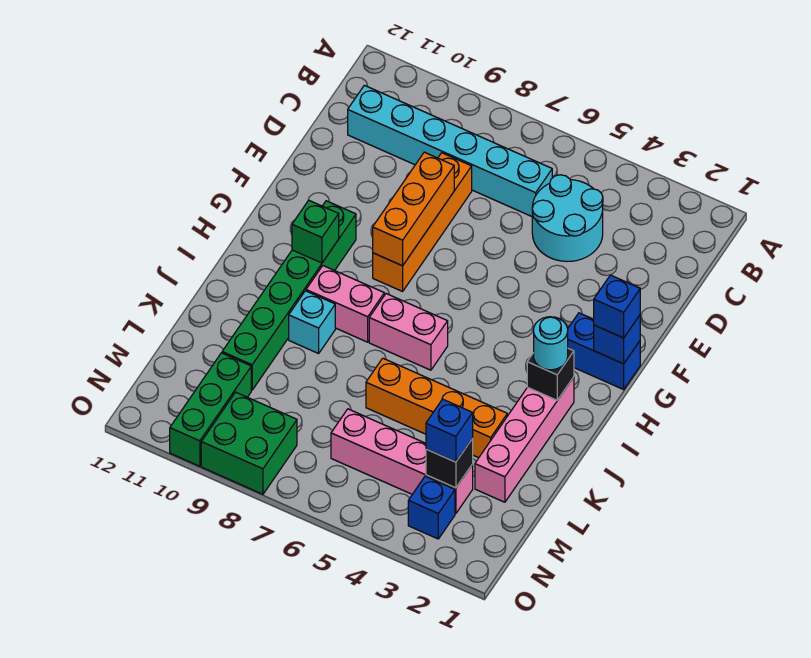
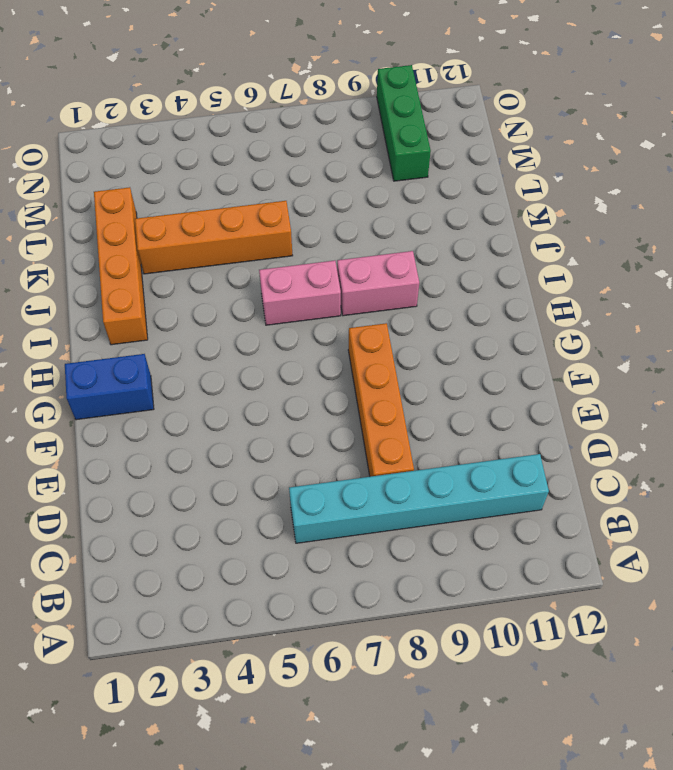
orange brick I2:L2 level 1 -> pink brick I2:L2 level 1
none -> cyan round brick C4:D5 level 1
none -> green brick G10:L10 level 1
none -> cyan brick J9 level 1

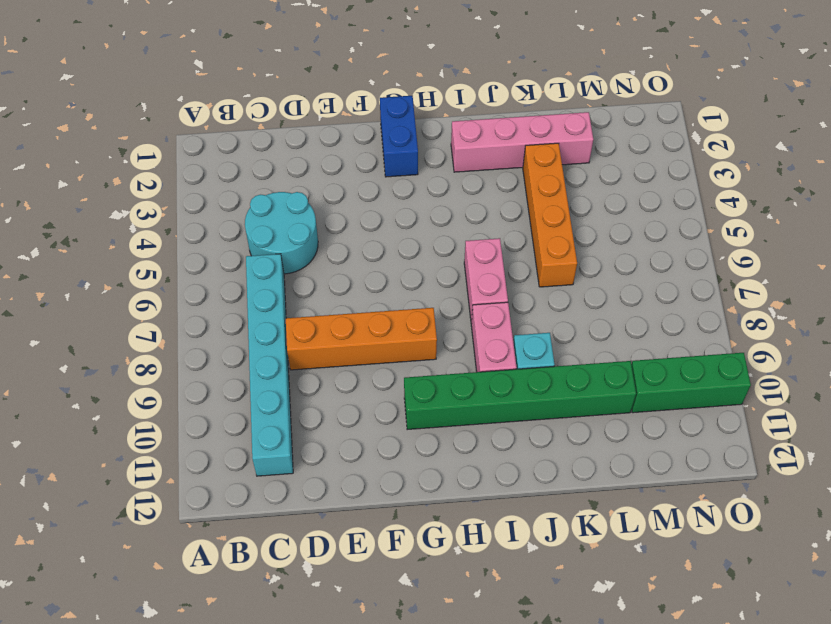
none -> pink brick M3:M6 level 1
none -> blue brick N3 level 1
none -> green brick N8:O9 level 1

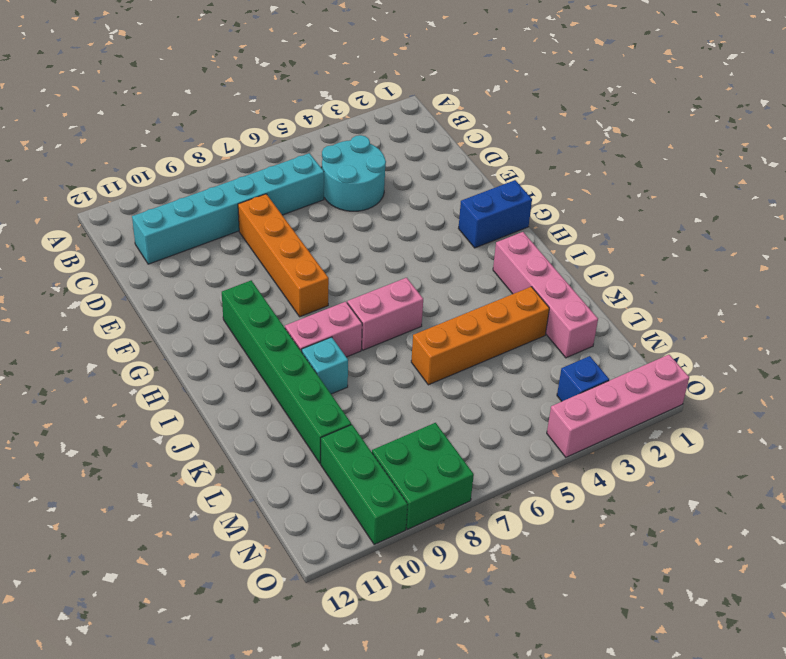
pink brick O1:O4 level 1 -> pink brick M3:M6 level 1
none -> orange brick E8:G8 level 2
none -> blue brick G1 level 2
none -> green brick H10 level 2

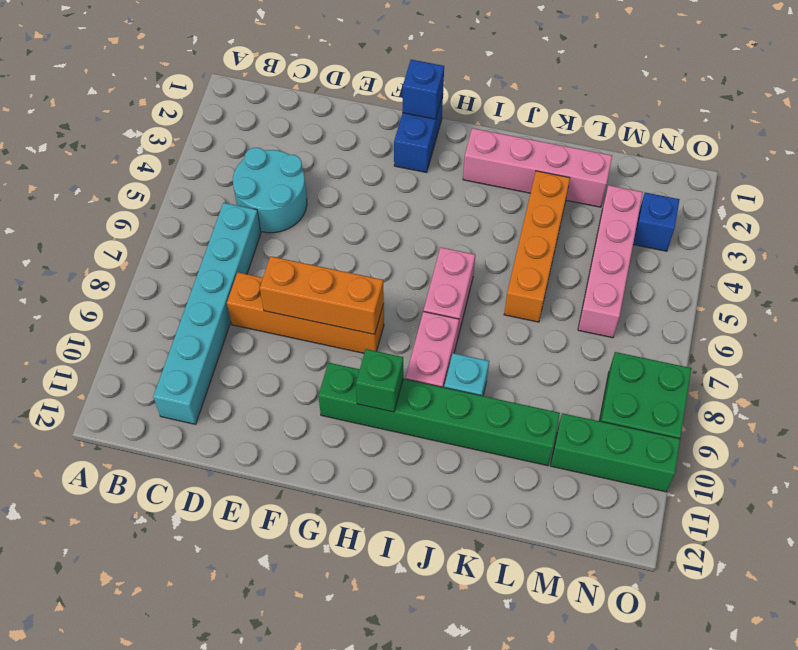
none -> black brick I2 level 2
none -> black brick M3 level 2
none -> blue brick G1 level 3

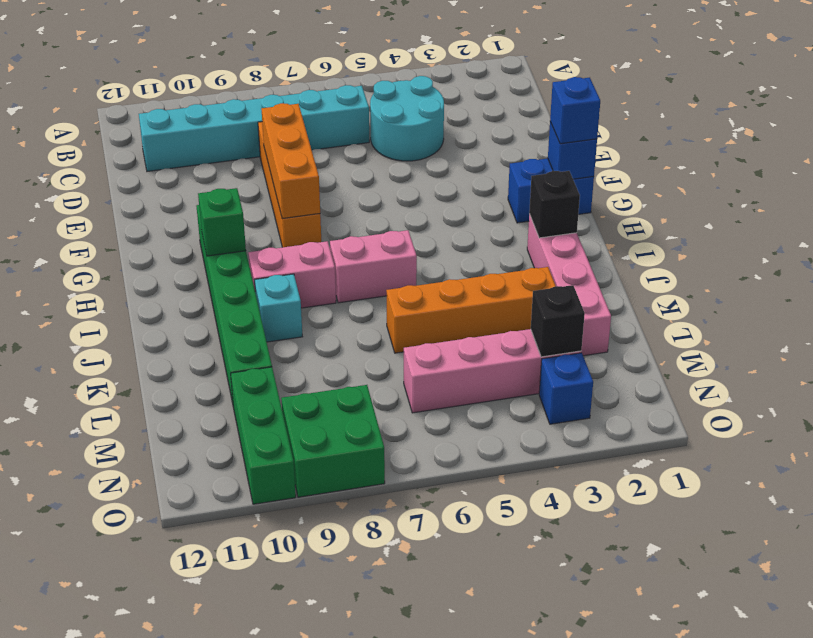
none -> cyan round brick I2 level 3
none -> blue brick M3 level 3

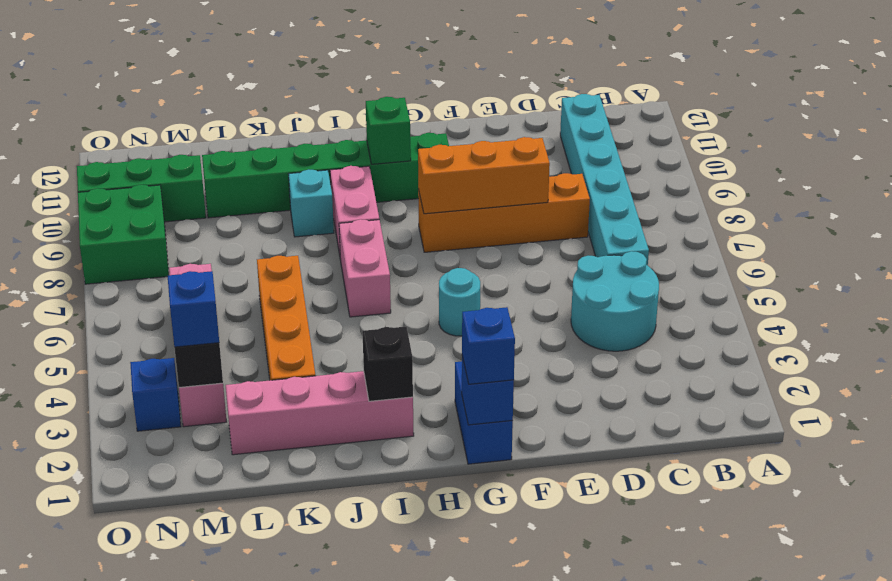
cyan round brick G5 level 1 -> cyan round brick I2 level 3

